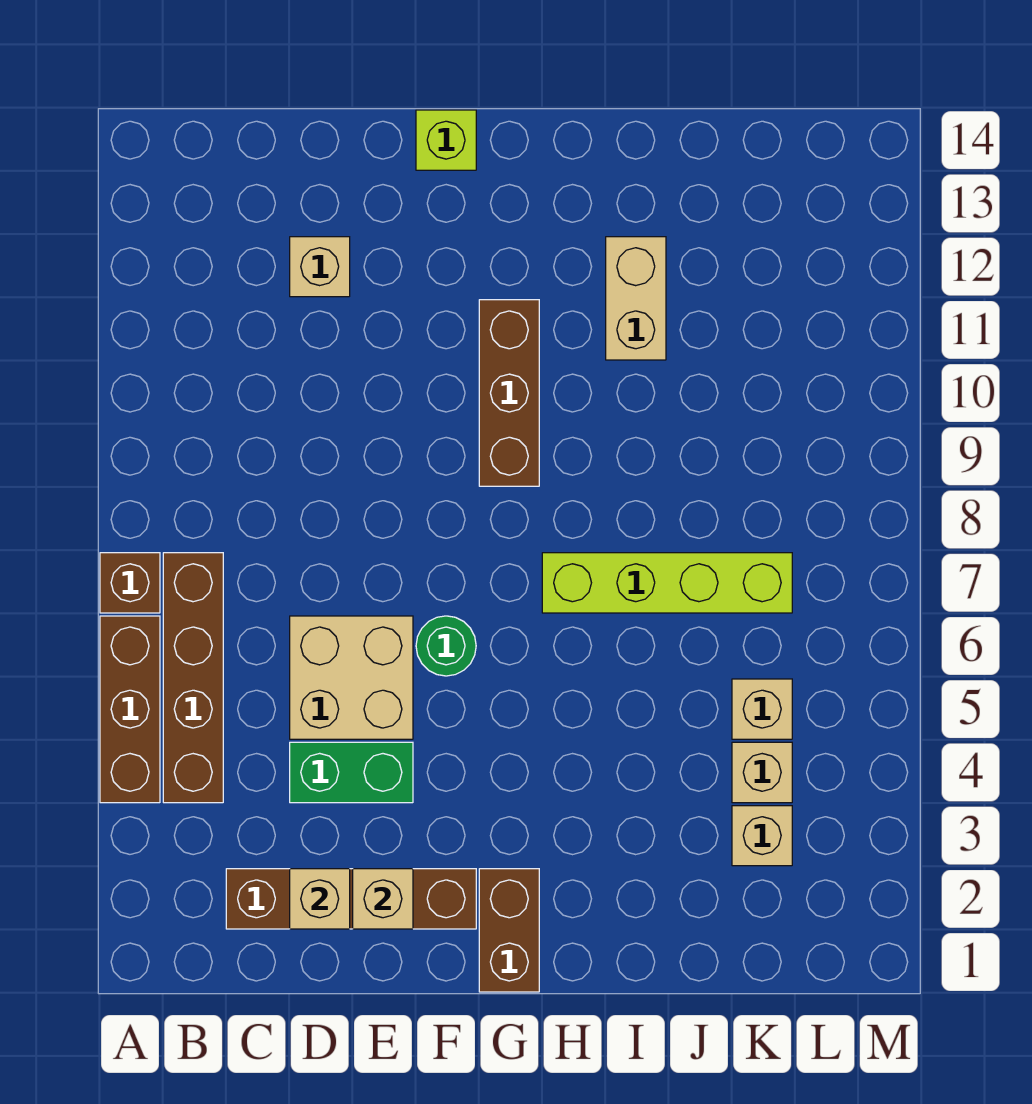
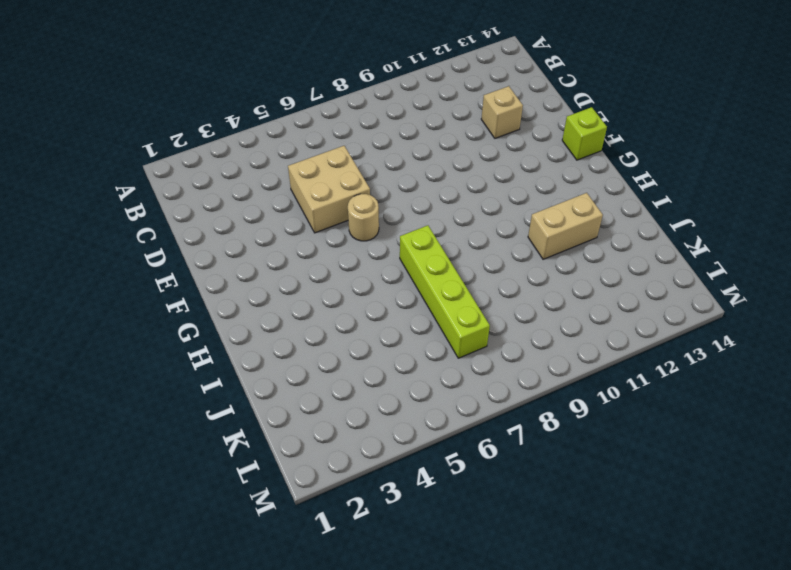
tan round brick F6 level 1 -> green round brick F6 level 1
none -> brown brick A4:A6 level 1
none -> brown brick A7 level 1
none -> brown brick B4:B7 level 1

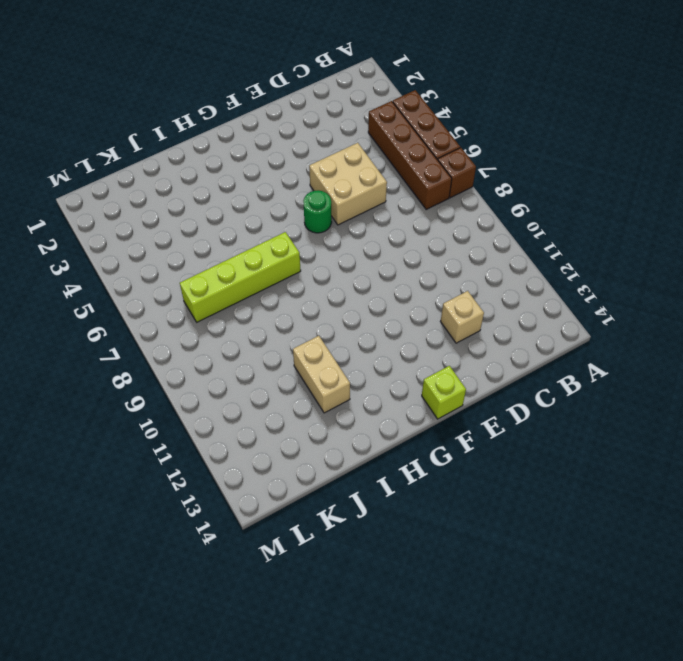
none -> brown brick C2:F2 level 1
none -> green brick D4:E4 level 1
none -> brown brick G1:G2 level 1

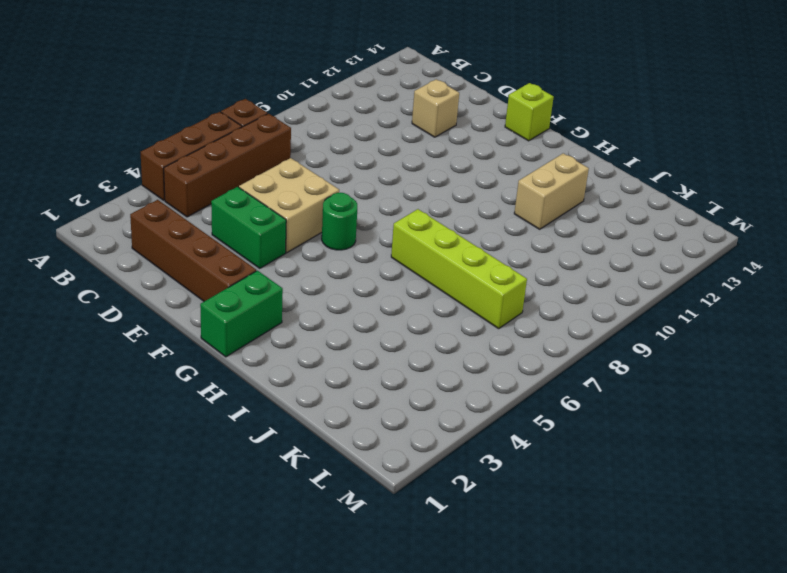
green brick G1:G2 level 1 -> brown brick G1:G2 level 1
none -> brown brick G9:G11 level 1
none -> tan brick K3 level 1
none -> tan brick K4 level 1

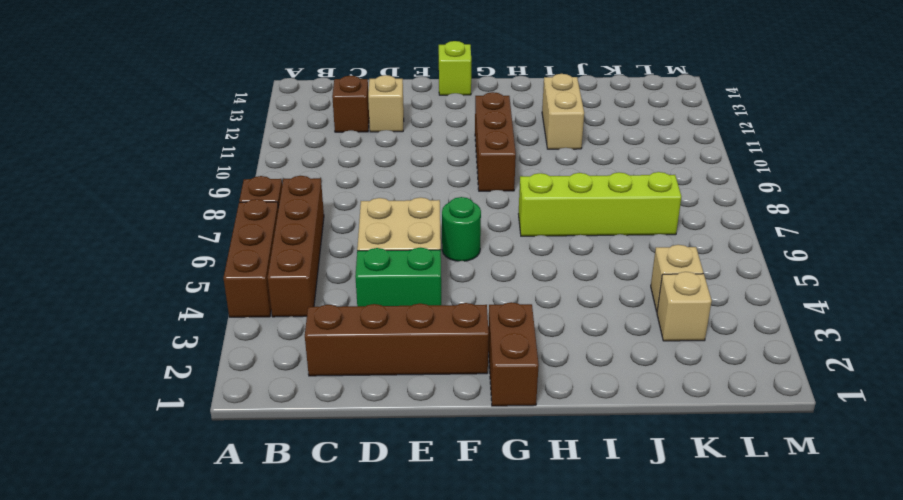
brown brick C12 level 1 -> none
none -> tan brick K5 level 1
none -> tan brick D2 level 2
none -> tan brick E2 level 2

